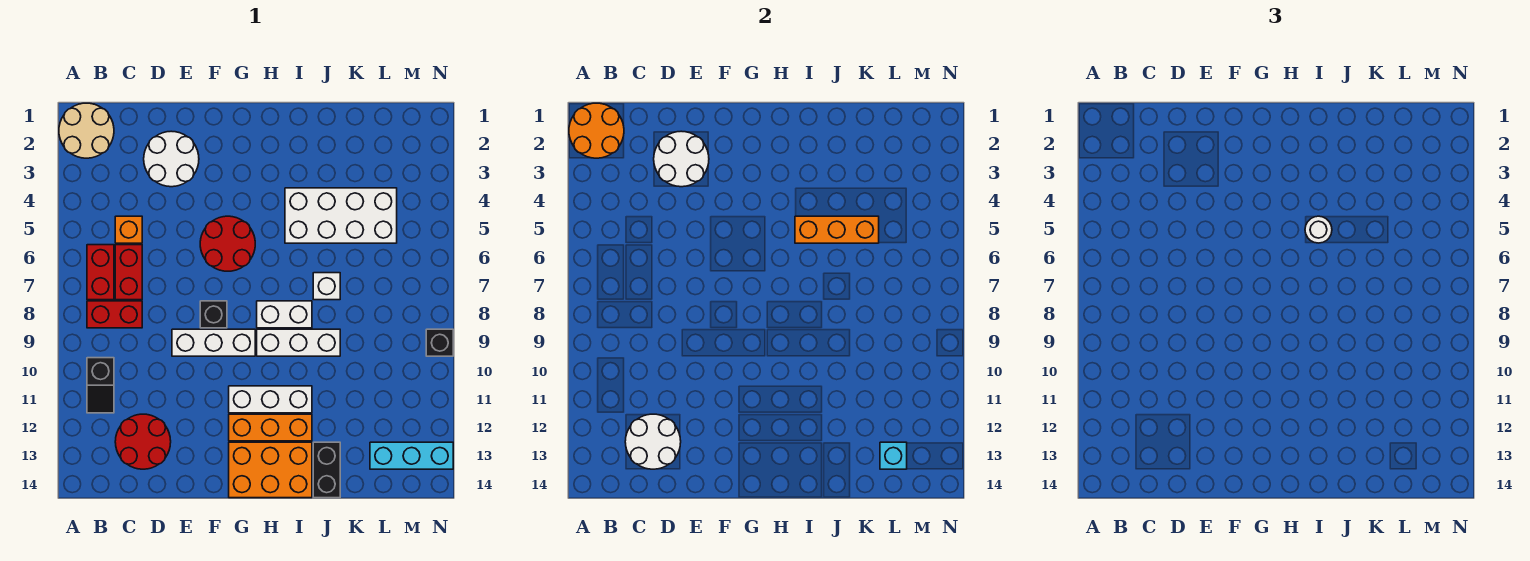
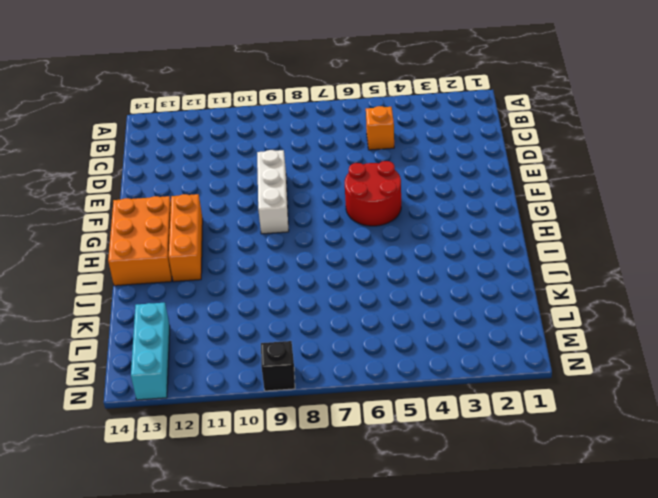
none -> tan round brick A1:B2 level 1
none -> red brick B6:B7 level 1
none -> red brick B8:C8 level 1

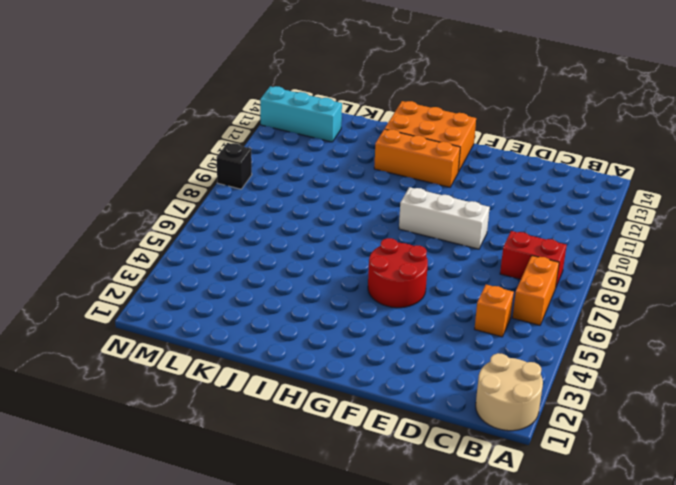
orange brick B6:B7 level 1 -> red brick B6:B7 level 1
none -> black slope B10:B11 level 1 top 10
none -> red brick C6:C7 level 1
none -> red round brick C12:D13 level 1

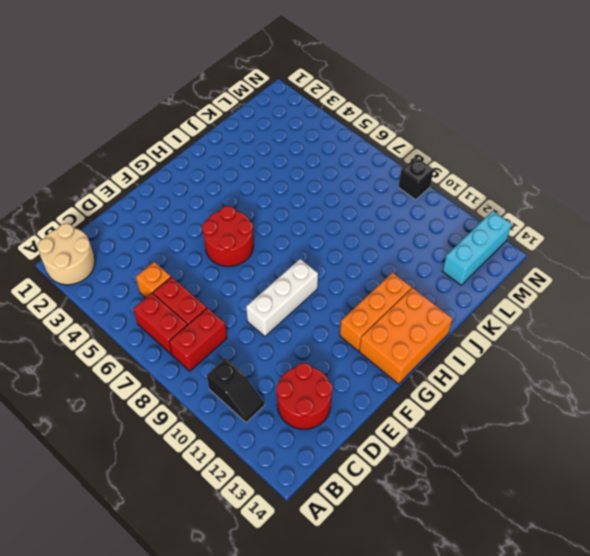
none -> white round brick D2:E3 level 1
none -> black brick F8 level 1
none -> white brick G11:I11 level 1

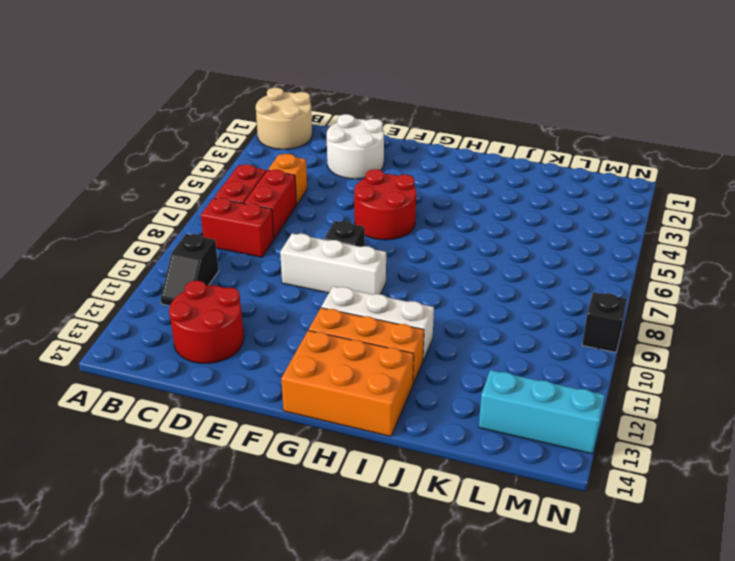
none -> white brick H8:I8 level 1
none -> white brick H9:J9 level 1
none -> white brick I4:L5 level 1

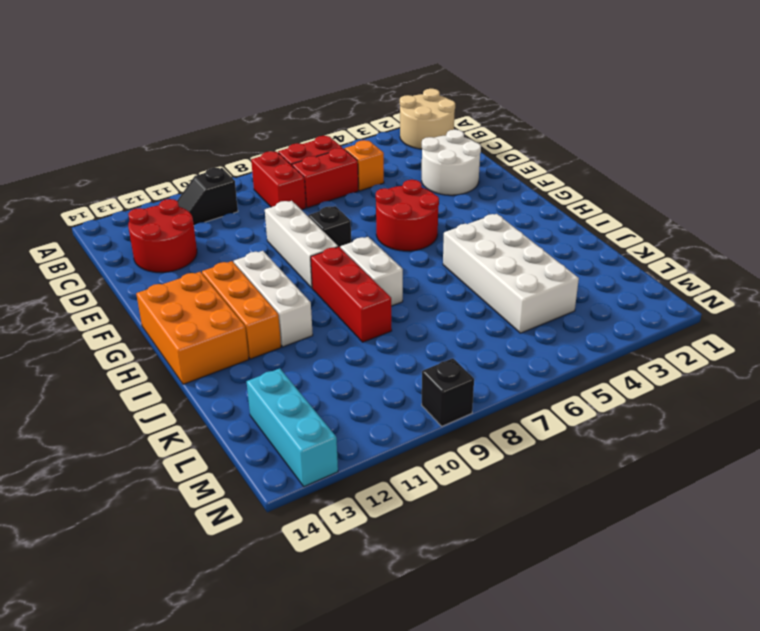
red brick H9:J9 level 1 -> white brick H9:J9 level 1
none -> white brick J7 level 1
none -> black brick J13:J14 level 1
none -> orange round brick A1:B2 level 2

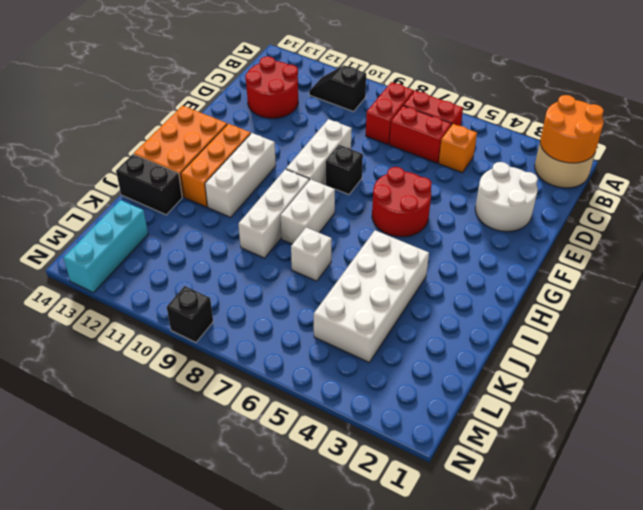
none -> white round brick C12:D13 level 2
none -> white round brick D2:E3 level 2
none -> orange brick I5:K5 level 2

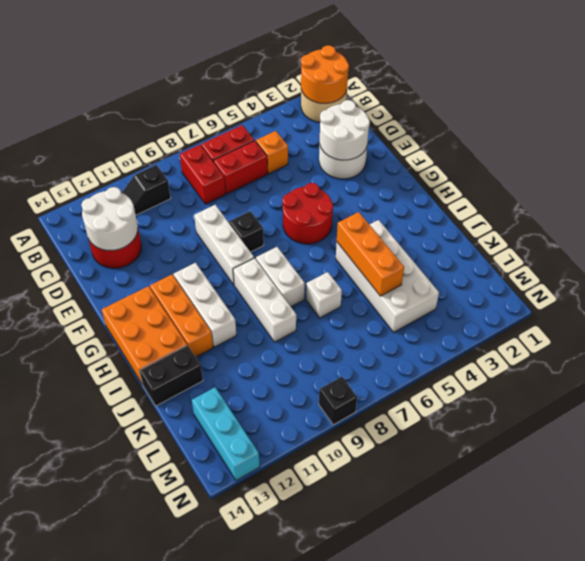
none -> cyan brick L13 level 2
none -> white round brick I5 level 3

